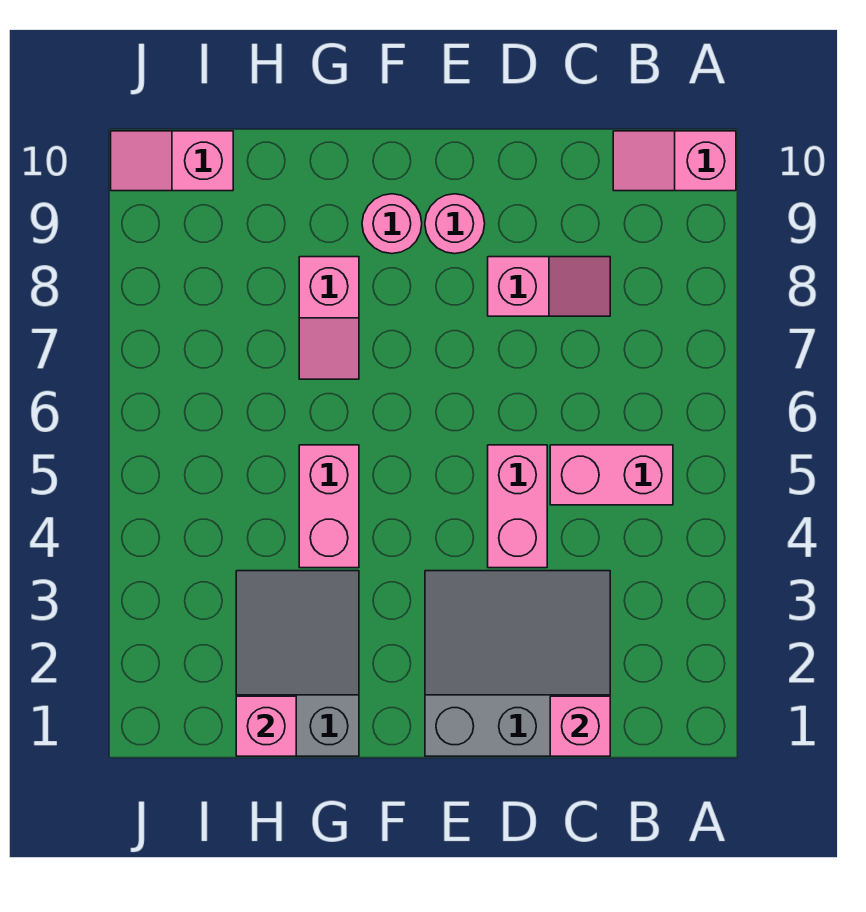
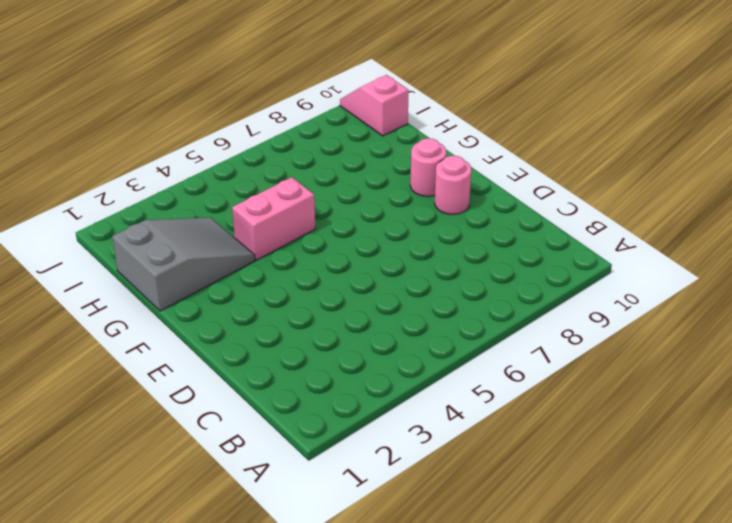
none -> pink slope A10:B10 level 1 top A
none -> pink brick B5:C5 level 1
none -> grey slope C1:E3 level 1 top 1

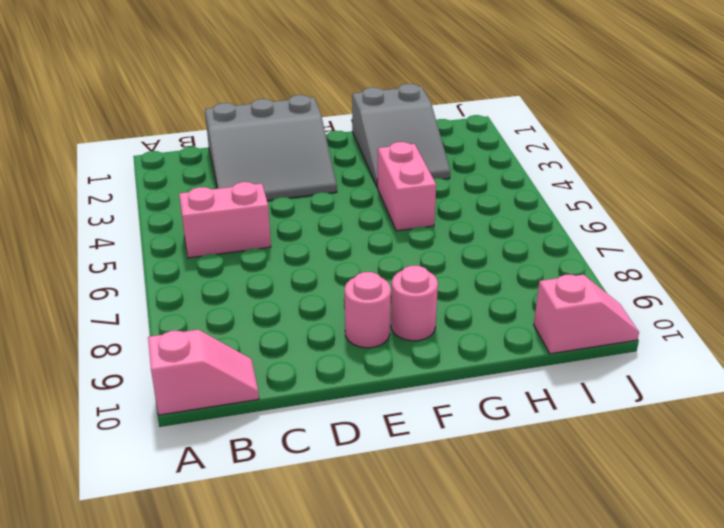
none -> pink slope C8:D8 level 1 top D
none -> pink brick D4:D5 level 1
none -> pink slope G7:G8 level 1 top 8

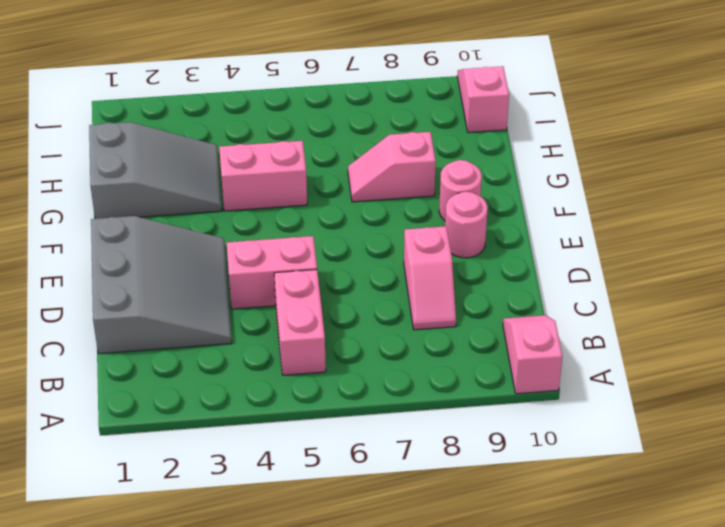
none -> pink brick C1 level 2
none -> pink brick H1 level 2

